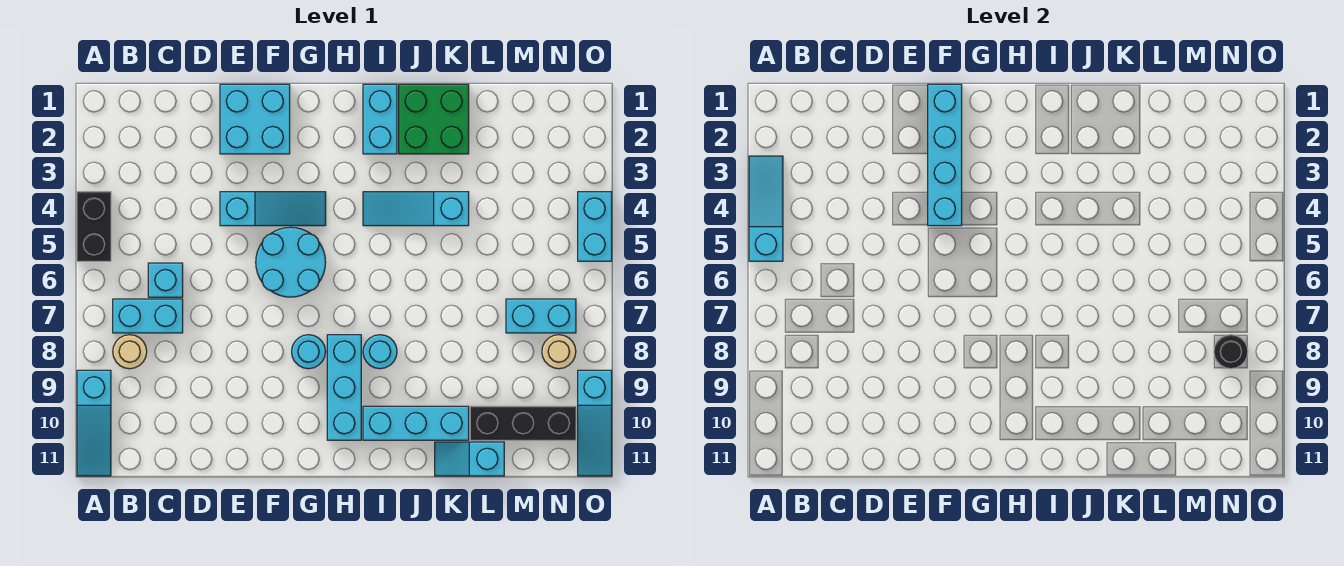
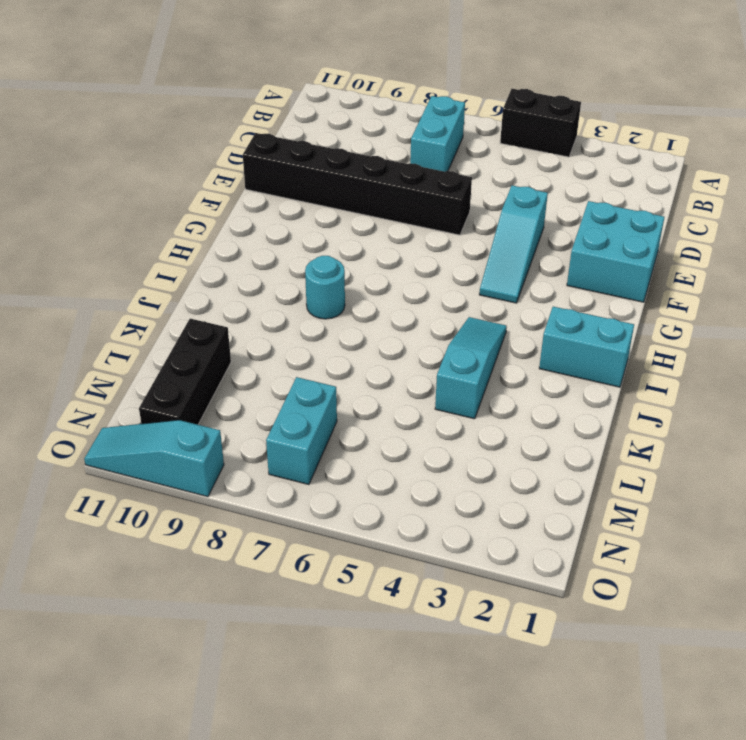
black brick E6:E11 level 1 -> none
none -> cyan slope A9:A11 level 1 top 9
none -> tan round brick B8 level 1
none -> cyan brick C6 level 1

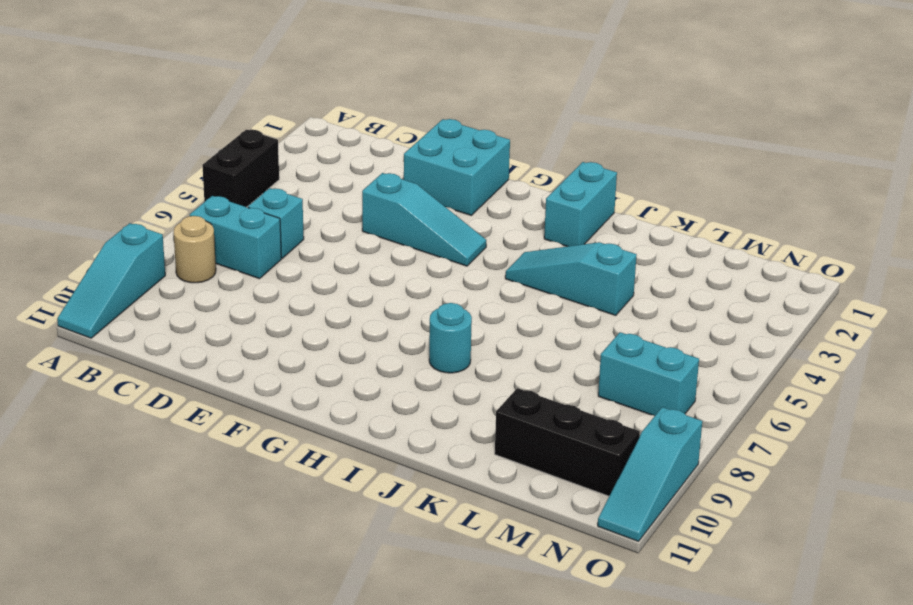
none -> cyan round brick F5:G6 level 1
none -> cyan round brick G8 level 1
none -> cyan brick H8:H10 level 1

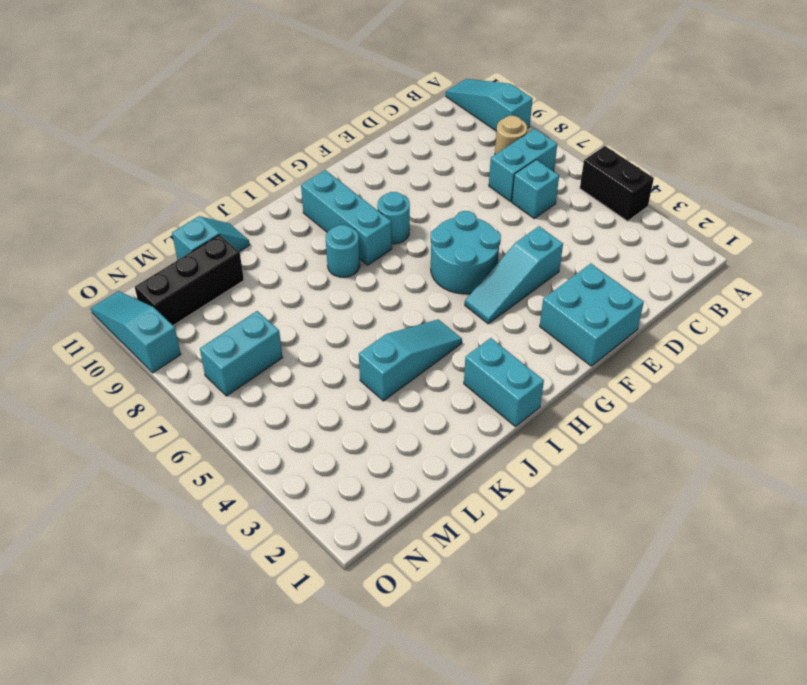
none -> cyan brick I10:K10 level 1
none -> green brick J1:K2 level 1
none -> tan round brick N8 level 1

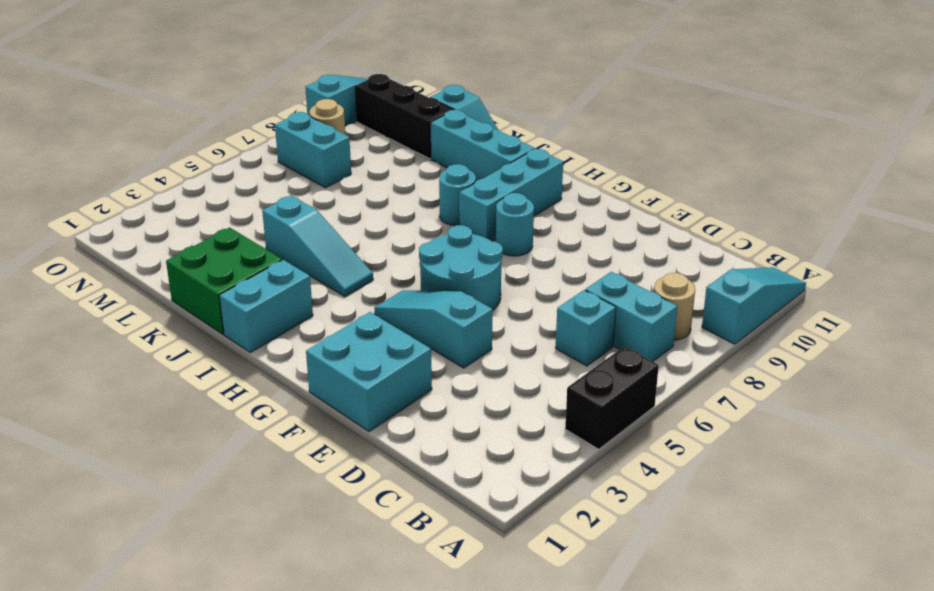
none -> cyan brick O4:O5 level 1
none -> cyan slope A3:A5 level 2 top 5
none -> cyan brick F1:F4 level 2

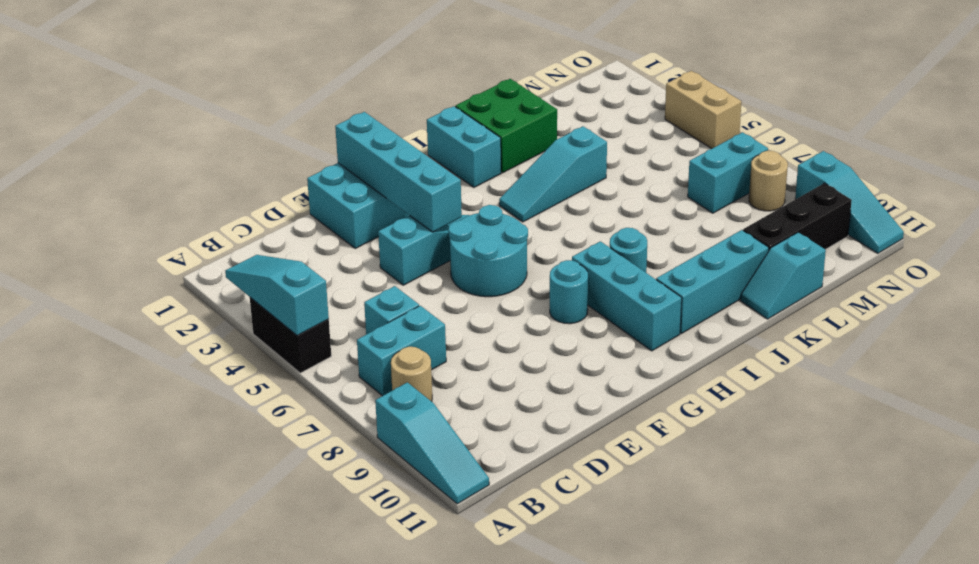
tan brick O4:O5 level 1 -> cyan brick O4:O5 level 1
none -> black round brick N8 level 2

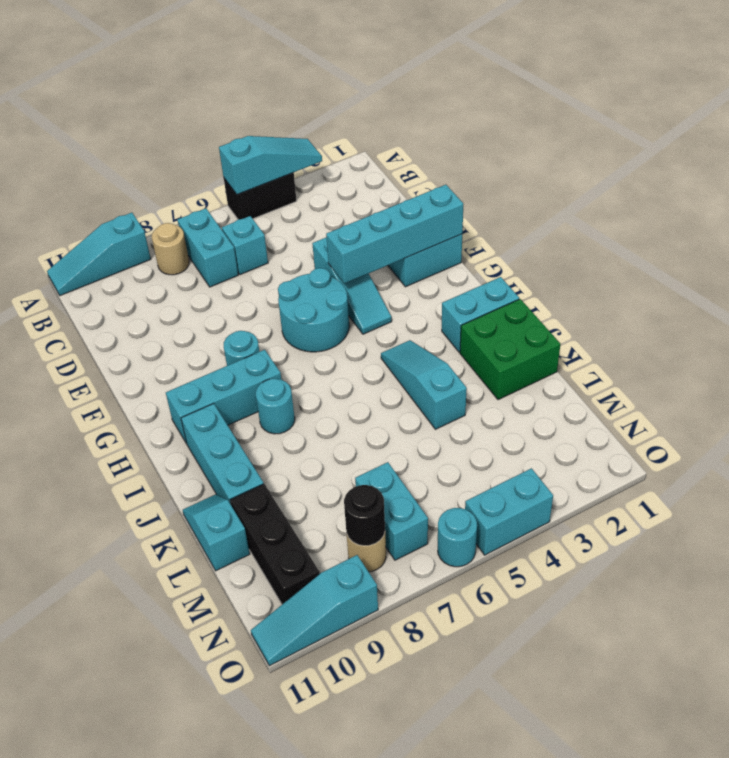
cyan round brick O6 level 1 -> none

